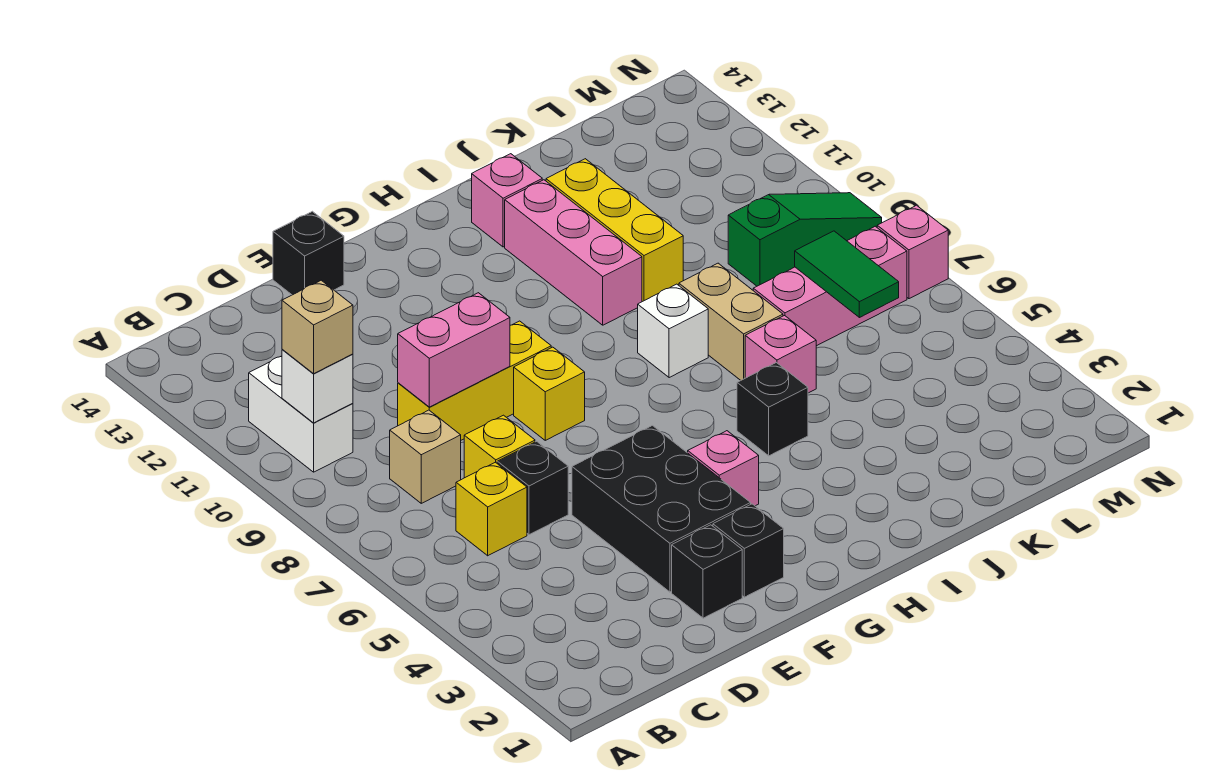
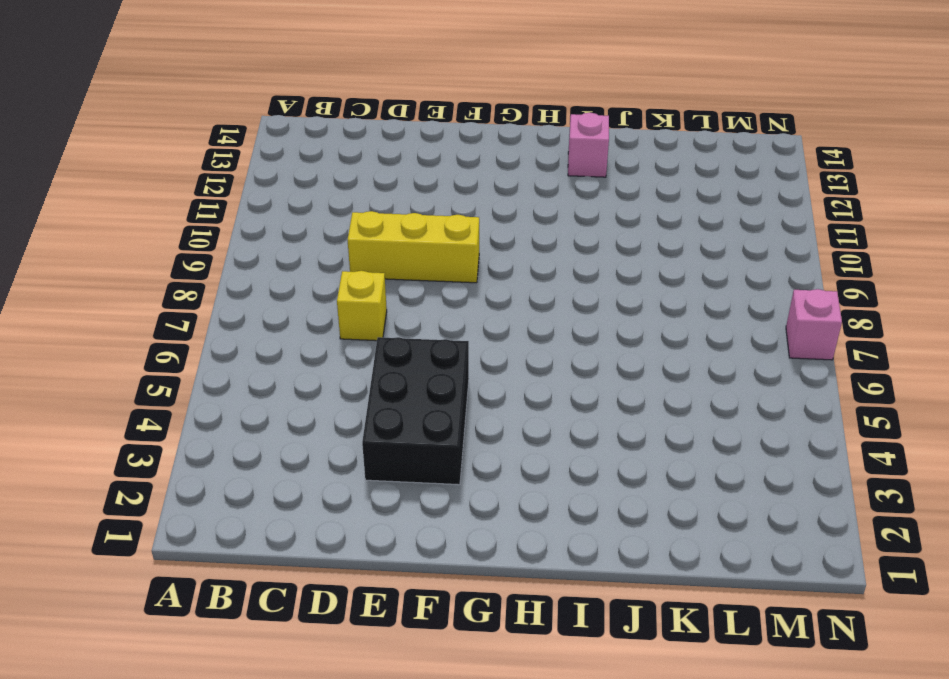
none -> white brick B10:B11 level 1
none -> yellow brick C6 level 1
none -> tan brick C8 level 1

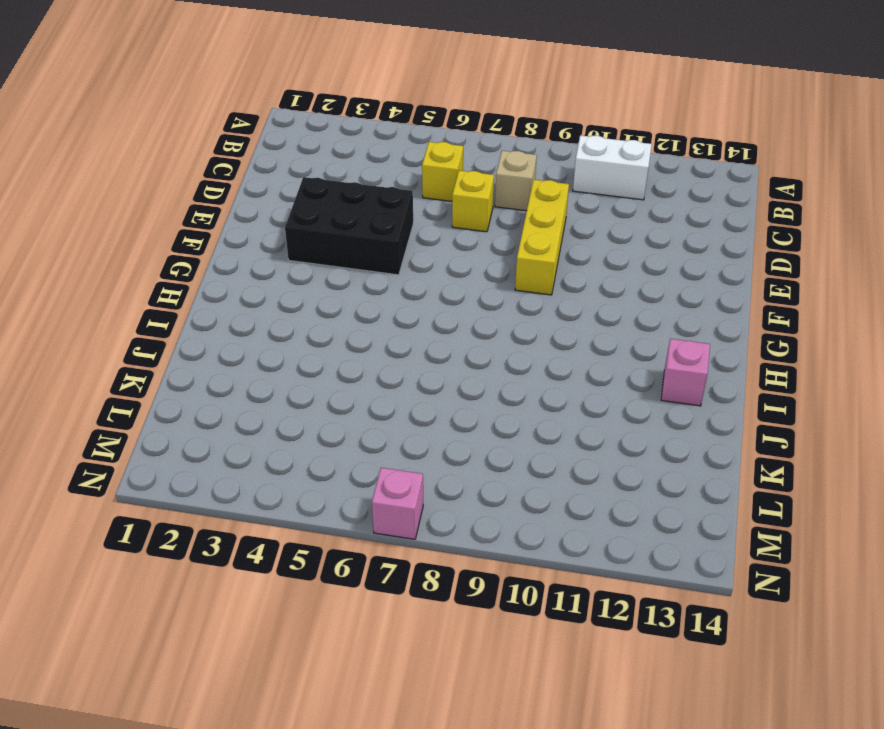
none -> black brick D6 level 1
none -> black brick E2 level 1
none -> black brick E14 level 1

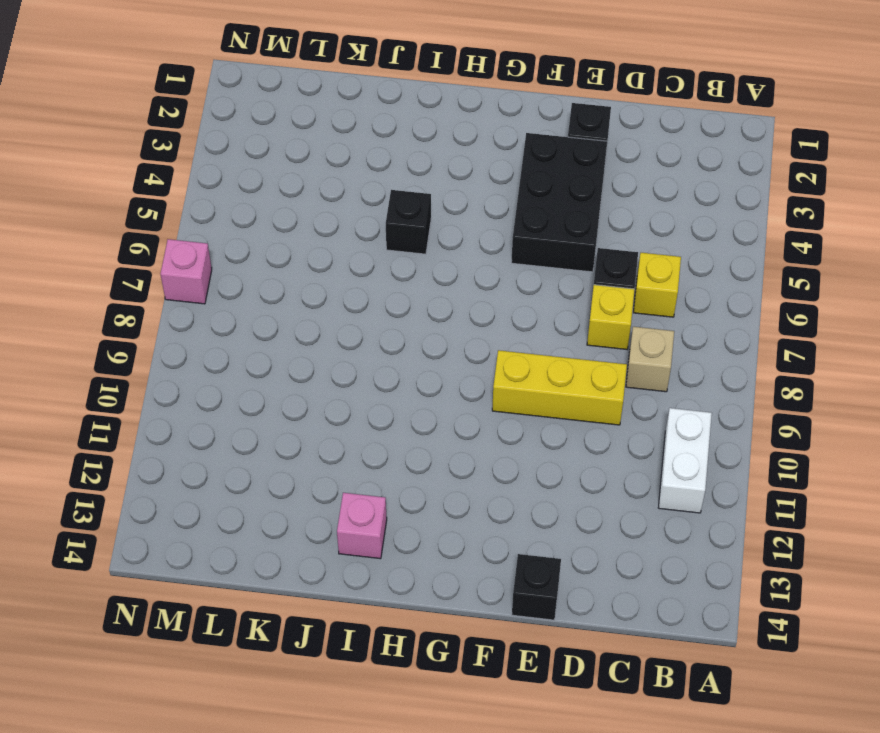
none -> black brick F2 level 1
none -> yellow brick F8 level 1
none -> pink brick G4 level 1

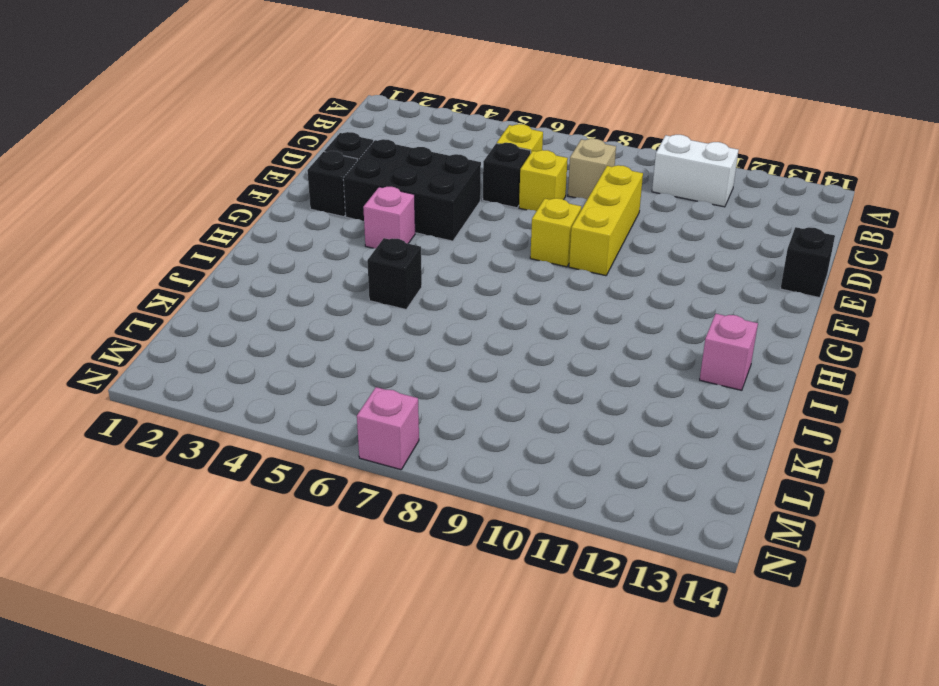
none -> white brick I8 level 1
none -> pink brick I10:I12 level 1
none -> pink brick J6 level 1

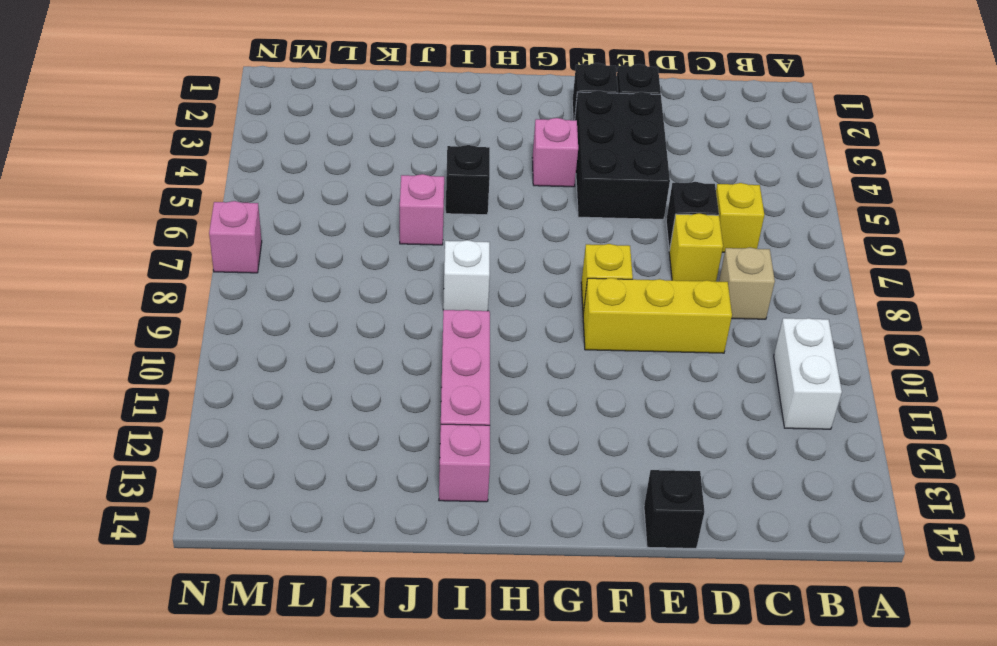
none -> tan brick J7:J8 level 1
none -> yellow brick J10:J12 level 1
none -> pink brick K7:M7 level 1

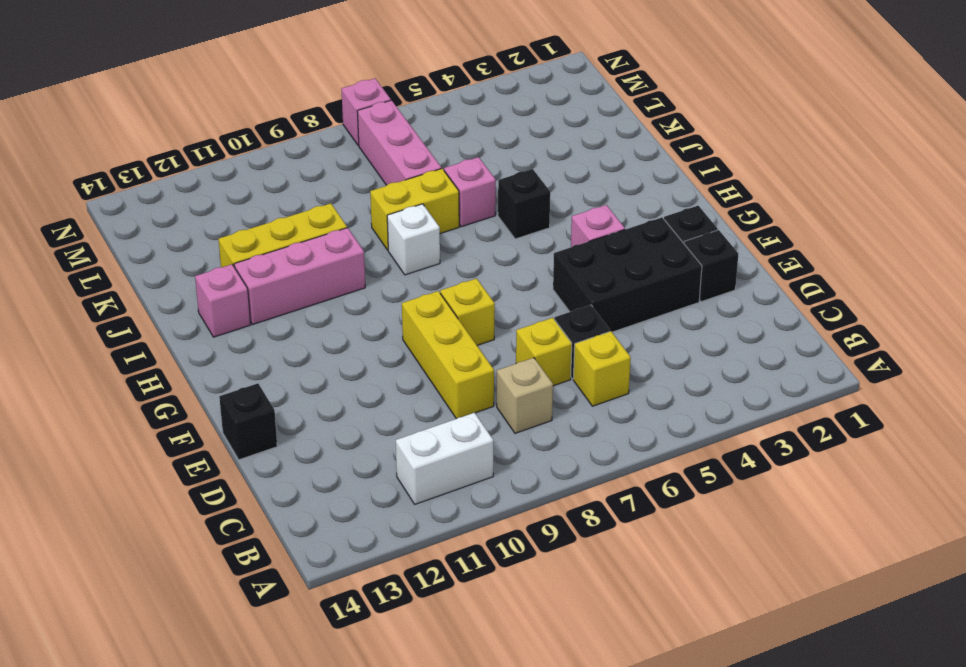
yellow brick J7:J8 level 1 -> tan brick J7:J8 level 1
none -> green slope L9:N9 level 1 top L
none -> white brick B10 level 2
none -> pink brick D9:E9 level 2

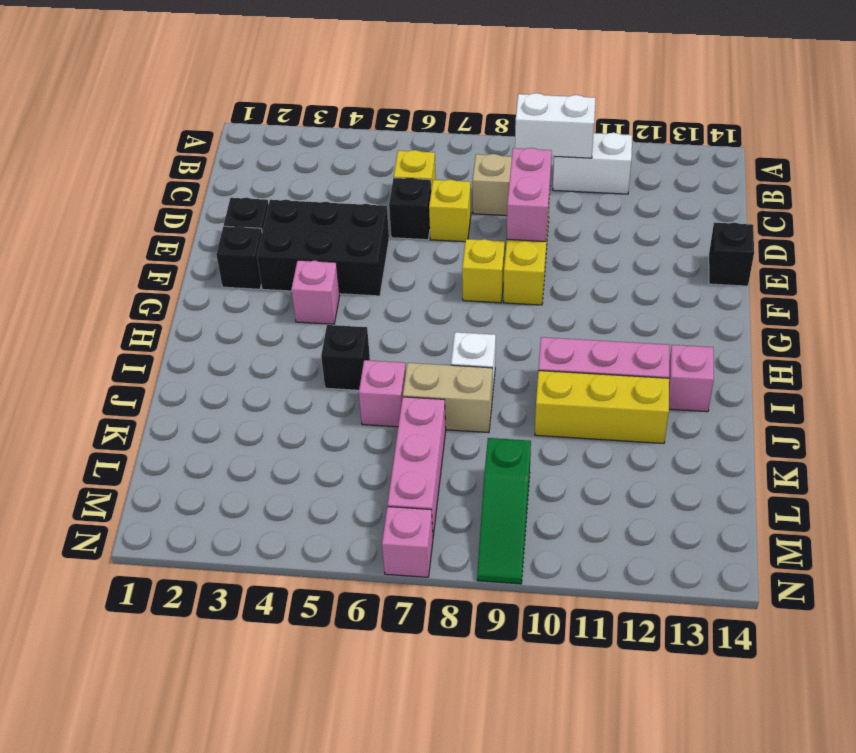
white brick B9:B10 level 2 -> white brick B10 level 2
none -> green tile L6:L7 level 2
none -> tan brick B10 level 3

